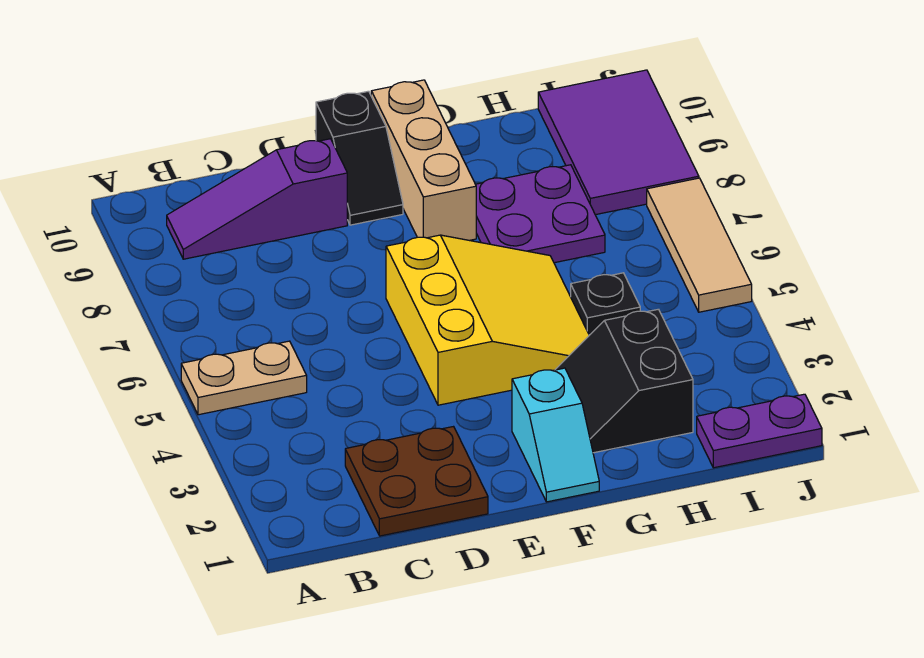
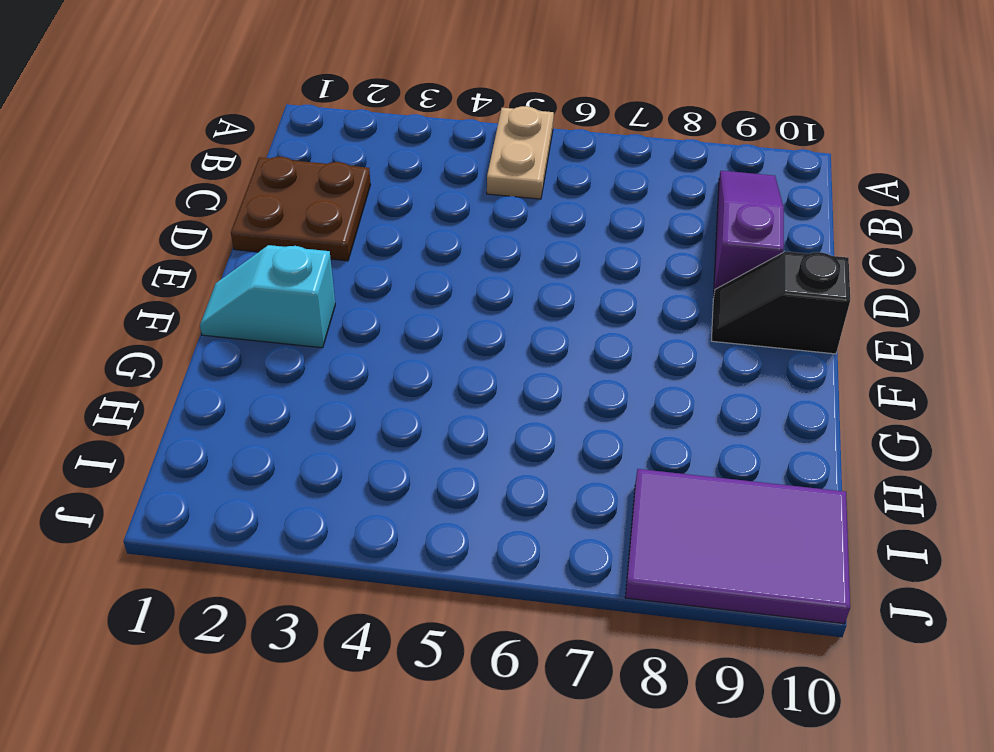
none -> yellow slope E4:G6 level 1 top E
none -> tan brick F8:F10 level 1
none -> black slope G2:H3 level 1 top H

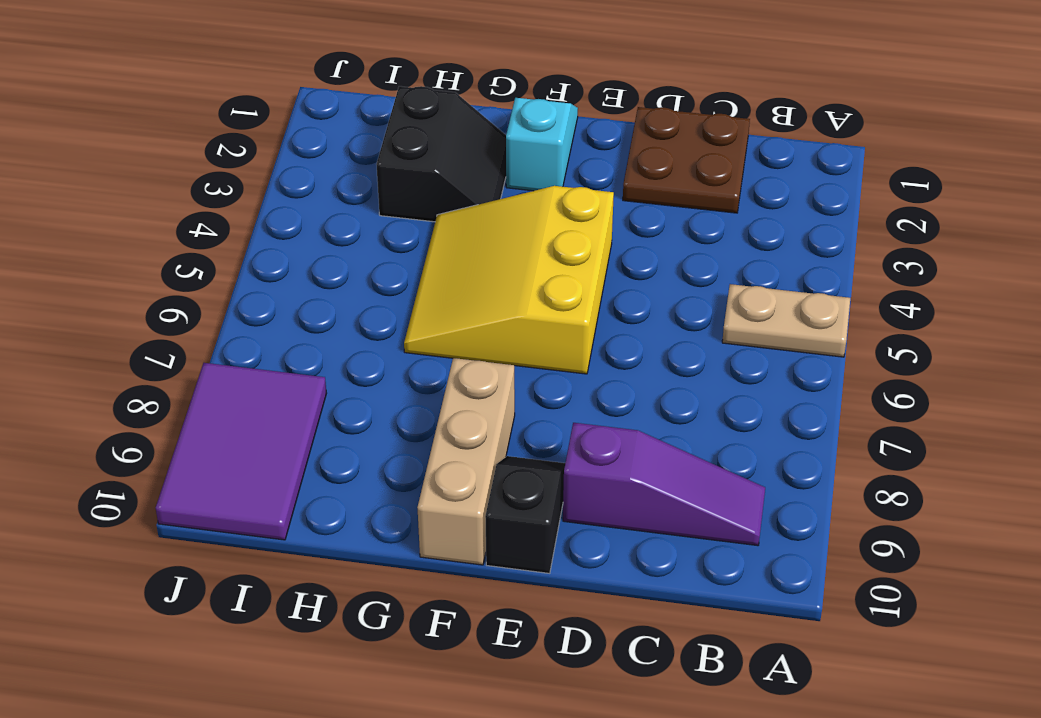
none -> purple plate G7:H8 level 1
none -> black plate H5 level 1
none -> purple plate I1:J1 level 1

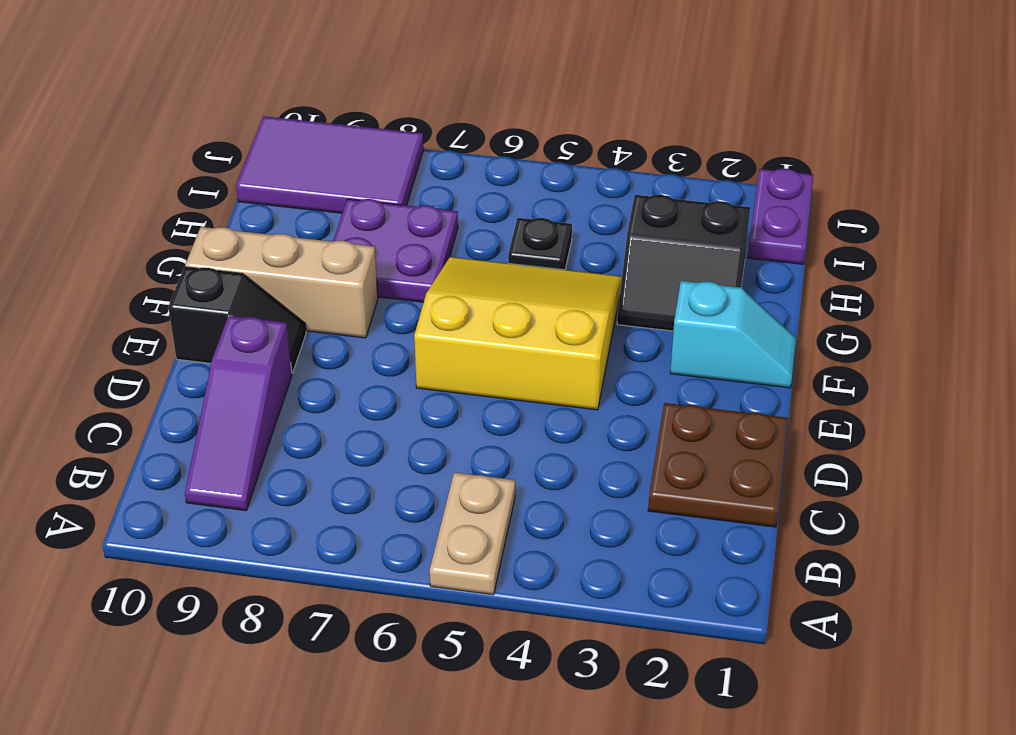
none -> tan tile J5:J7 level 1

